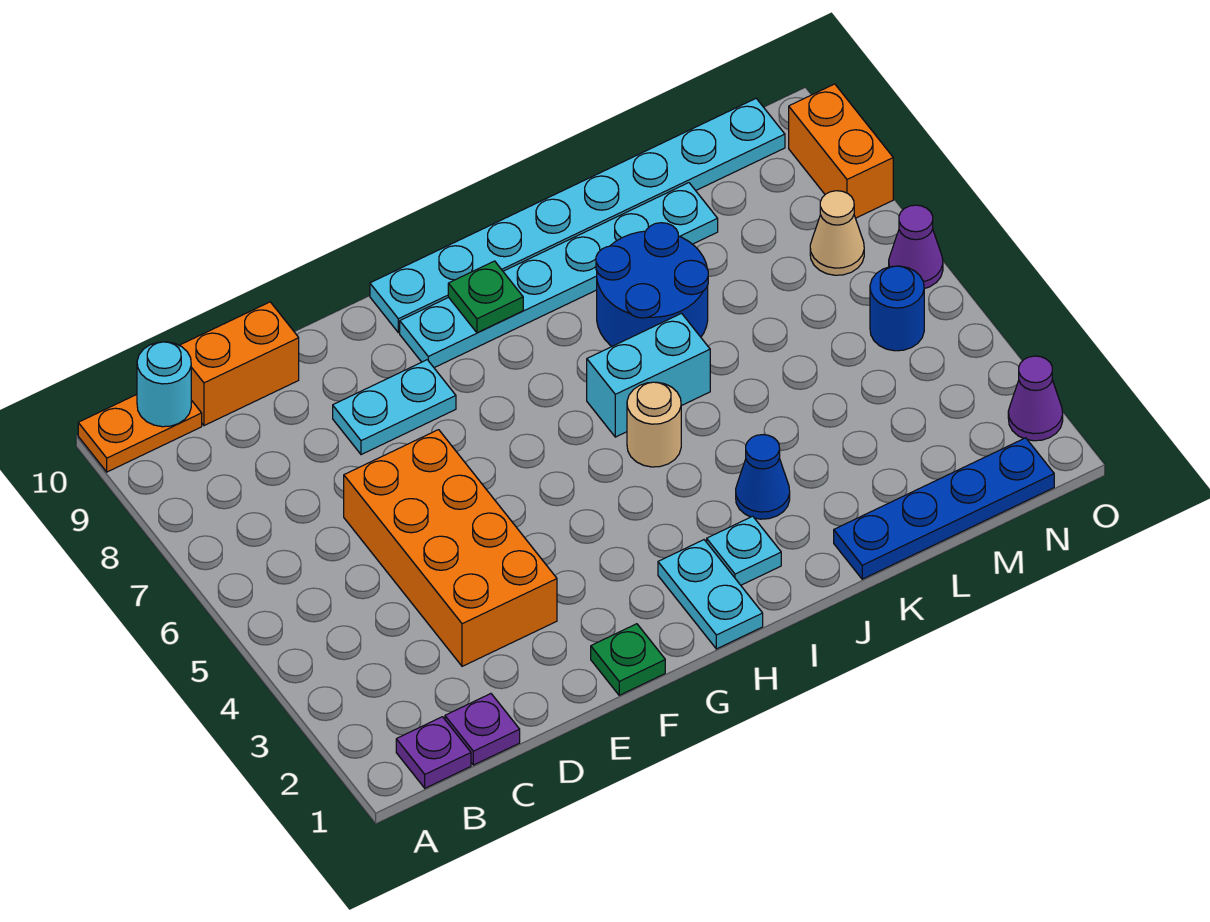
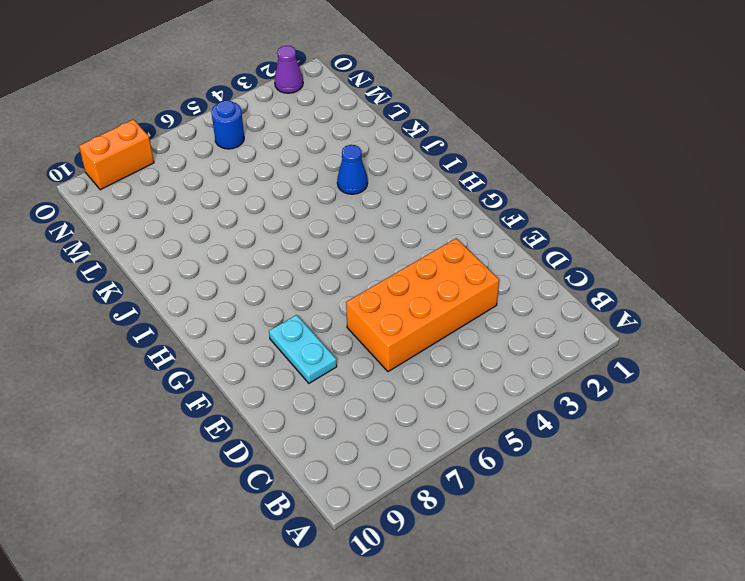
none -> orange plate A10:B10 level 1
none -> purple plate B1 level 1
none -> purple plate C1 level 1

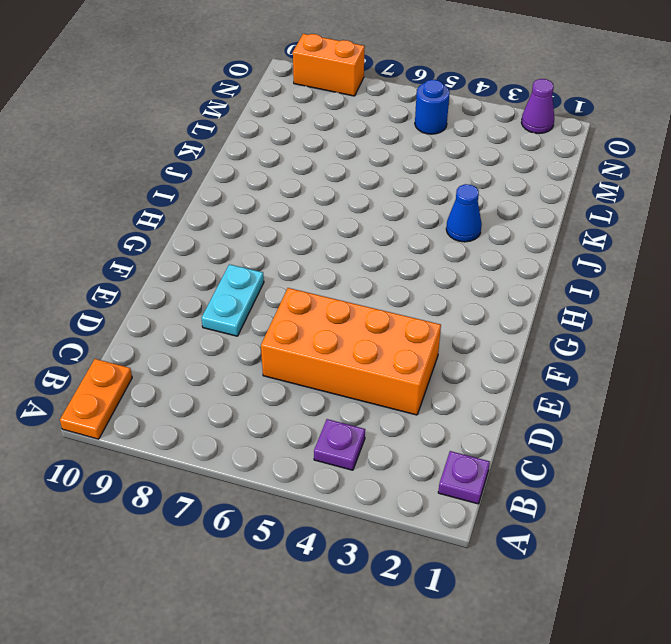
purple plate B4 level 1 -> purple plate C1 level 1
none -> orange brick C10:D10 level 1
none -> green plate F1 level 1
none -> cyan plate G9:L9 level 1

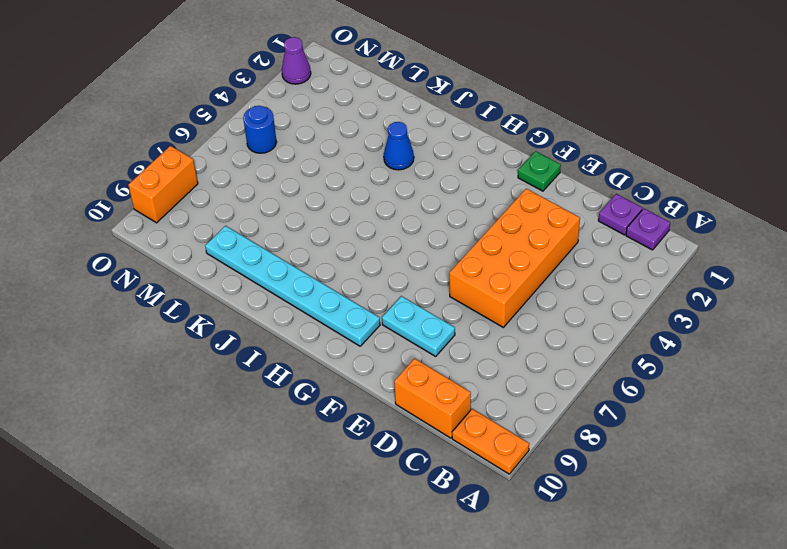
none -> cyan plate G10:N10 level 1
none -> cyan plate H1:H2 level 1
none -> cyan plate I2 level 1

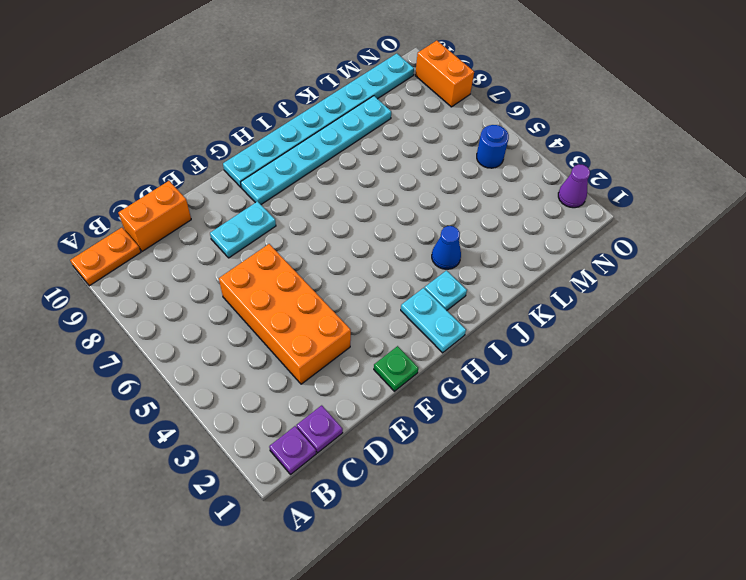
none -> tan round brick I5 level 1
none -> cyan brick I6:J6 level 1
none -> blue round brick J7:K8 level 1

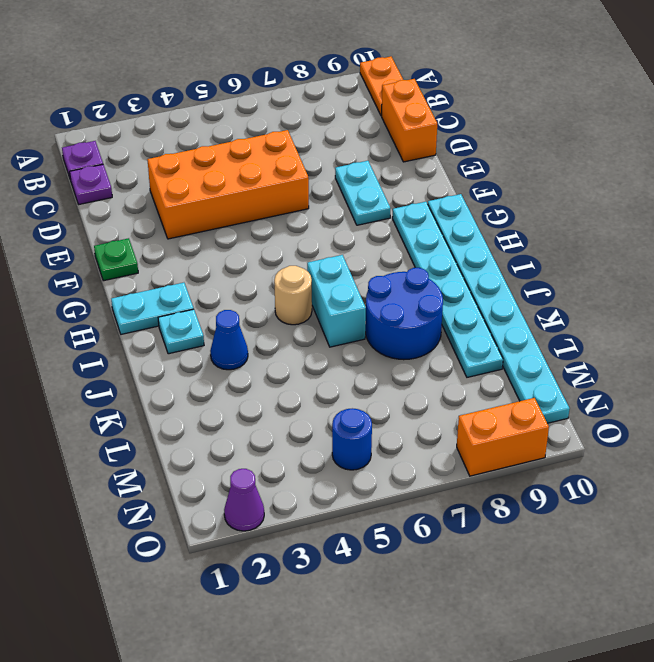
none -> blue plate K1:N1 level 1
none -> tan cone N7 level 1
none -> purple cone O6 level 1

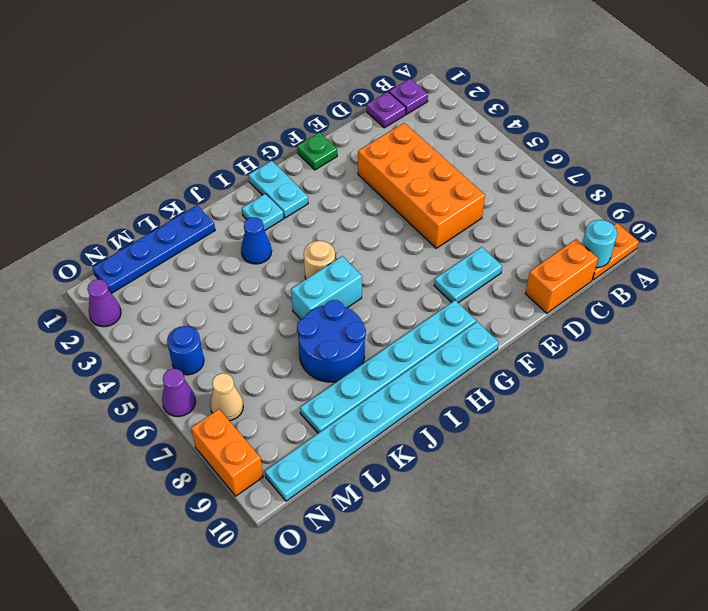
none -> green plate H9 level 2

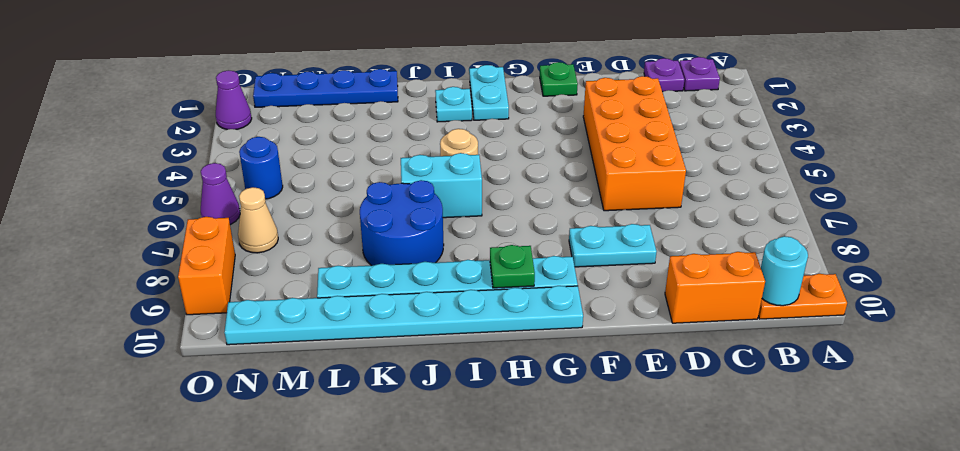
none -> blue cone J3 level 1

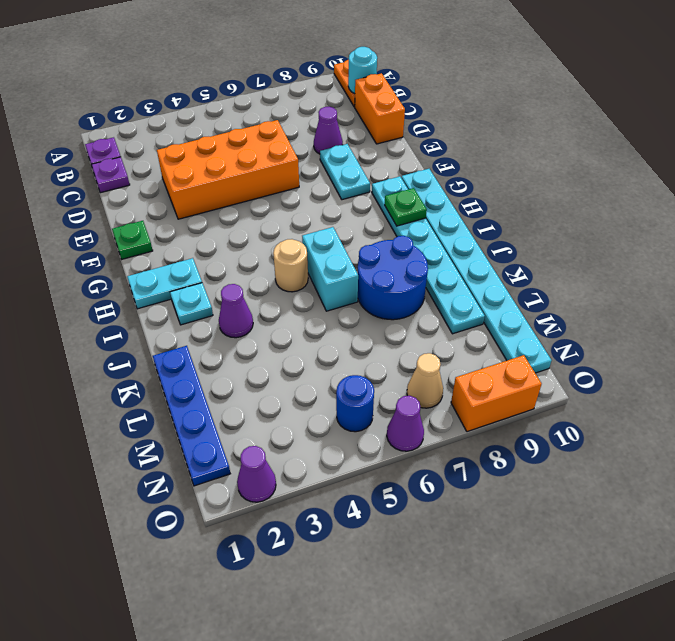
purple cone D8 level 1 -> none
purple cone J3 level 1 -> blue cone J3 level 1

